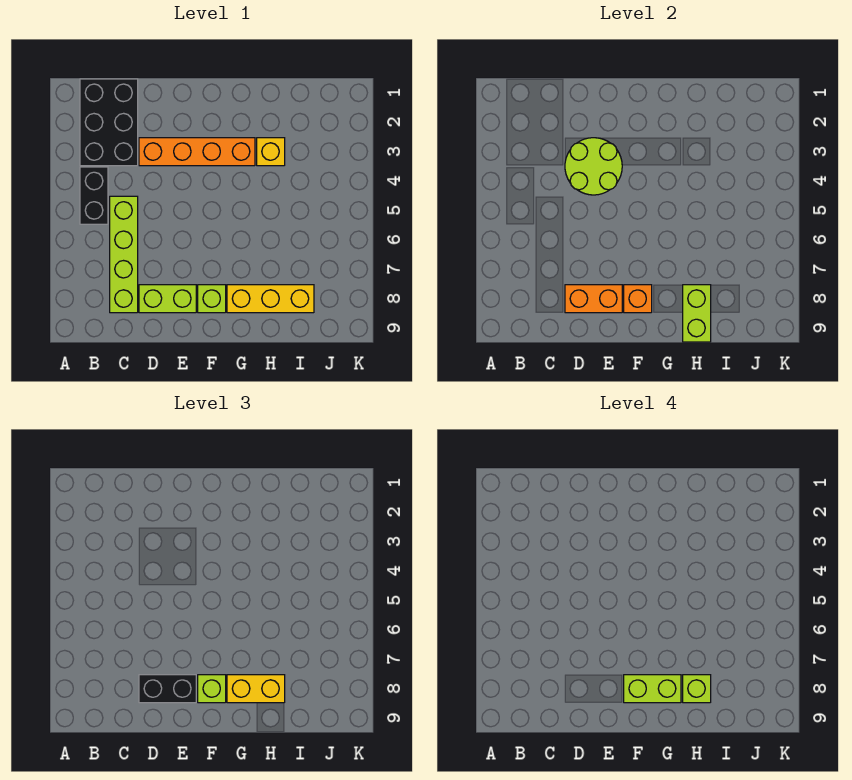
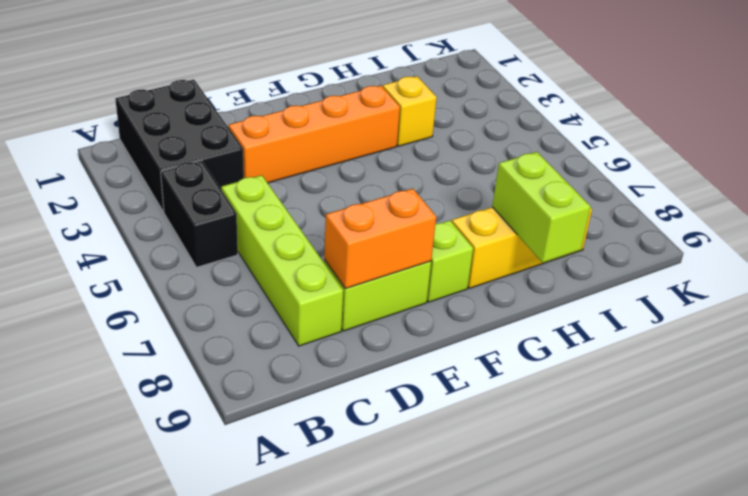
none -> lime round brick D3:E4 level 2
none -> orange brick F8 level 2
none -> black brick D8:E8 level 3

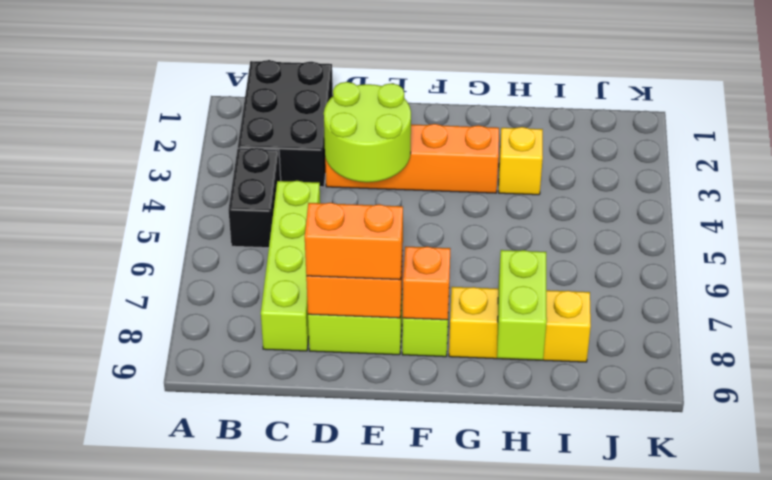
orange brick D8:E8 level 3 -> black brick D8:E8 level 3
none -> lime brick F8 level 3
none -> yellow brick G8:H8 level 3
none -> lime brick F8:G8 level 4

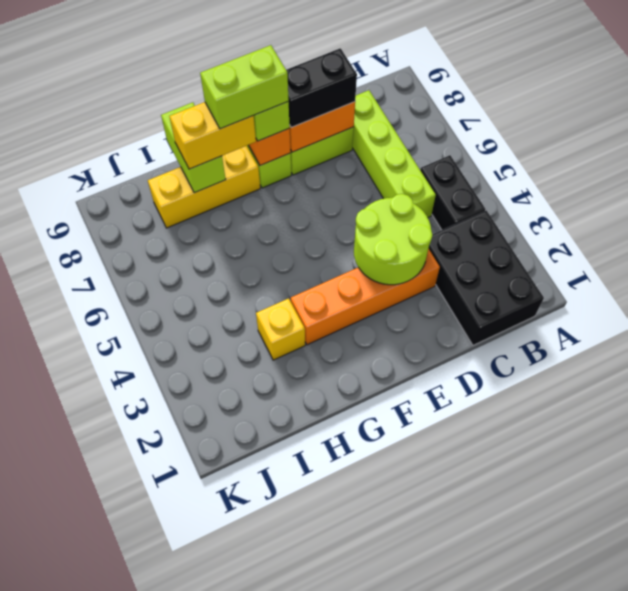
none -> lime brick H8 level 4

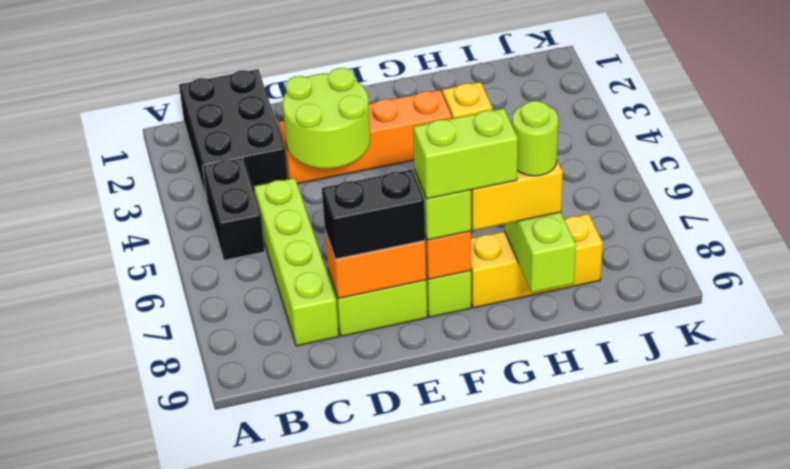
lime round brick H8 level 4 -> lime brick H8 level 4

